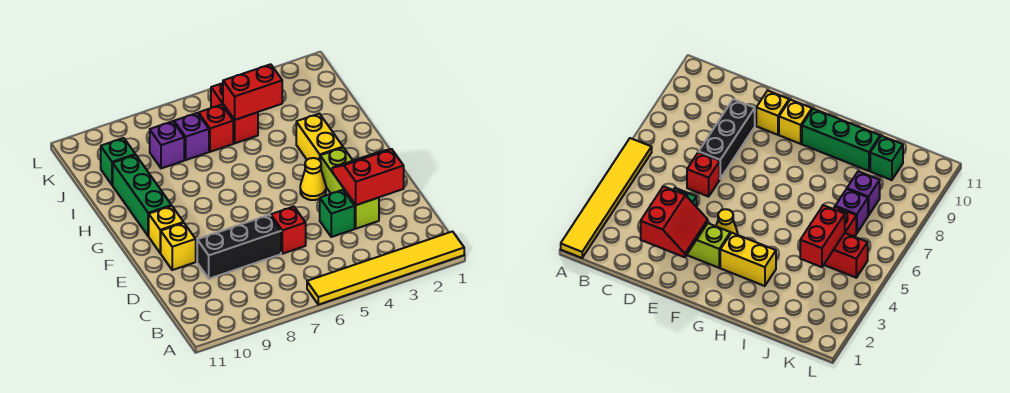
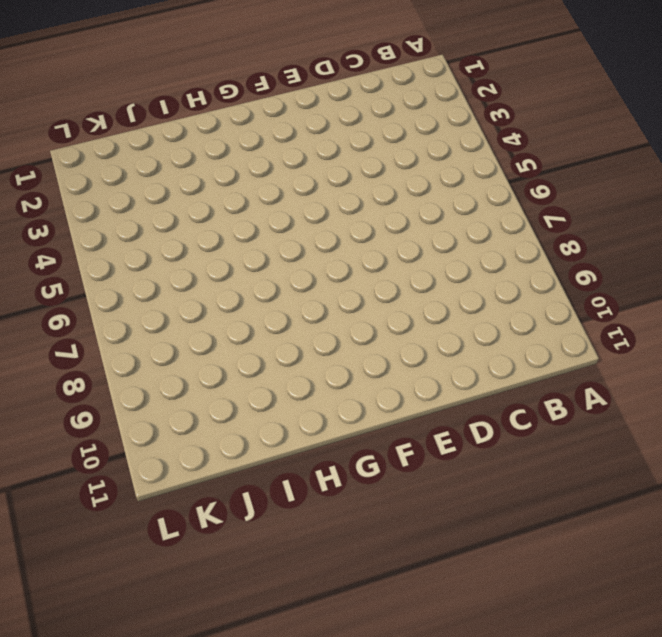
none -> yellow tile A1:A6 level 1
none -> lime brick D3:F3 level 1
none -> green brick D4 level 1

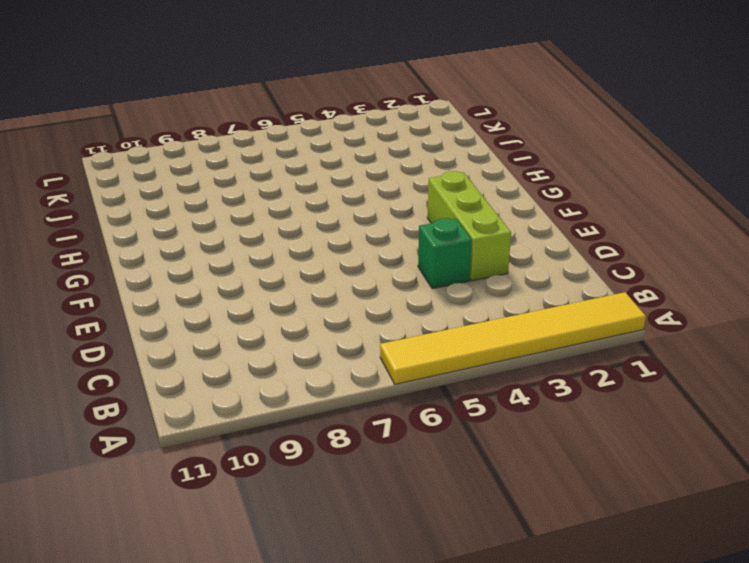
none -> red brick D6 level 1
none -> black brick D7:D9 level 1
none -> yellow brick E10 level 1

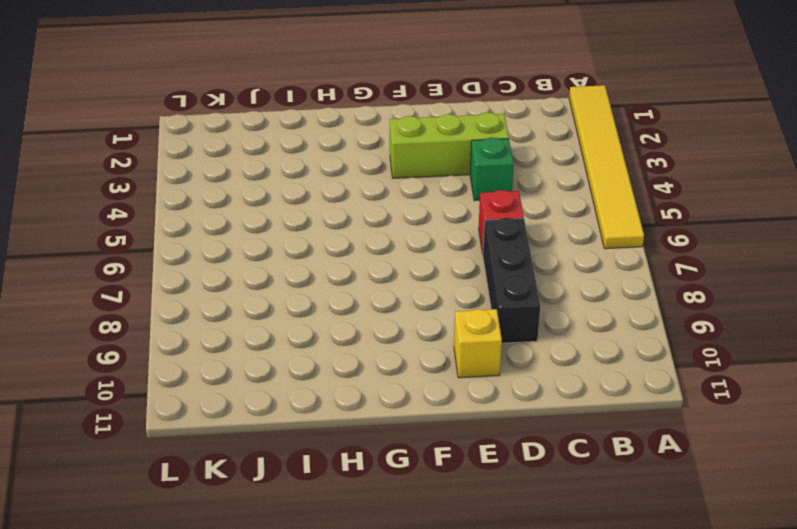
none -> yellow cone F4 level 1
none -> yellow brick F10 level 1
none -> yellow brick G3:H3 level 1

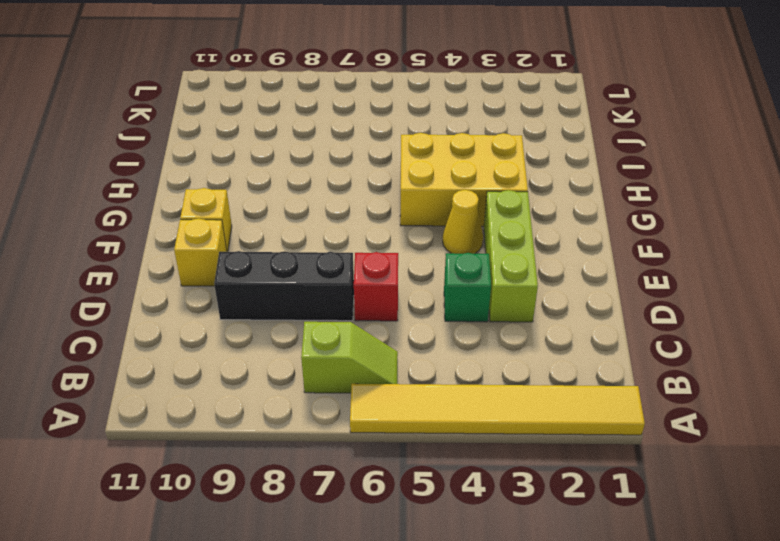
lime slope B6:B7 level 1 top 7 -> none
yellow brick G3:H5 level 1 -> yellow brick G3:H3 level 1
none -> green brick G10:I10 level 1
none -> red brick J5:K5 level 1
none -> red brick J6 level 1

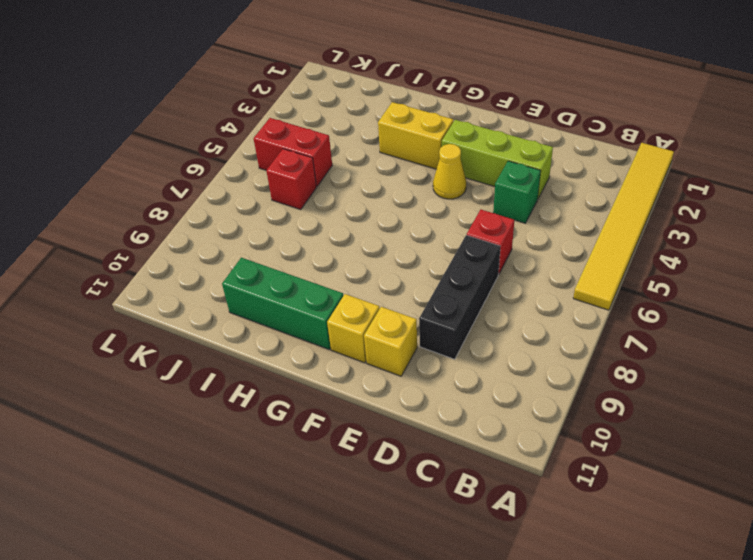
none -> purple brick J7 level 1
none -> purple brick J8 level 1
none -> green brick J10 level 1

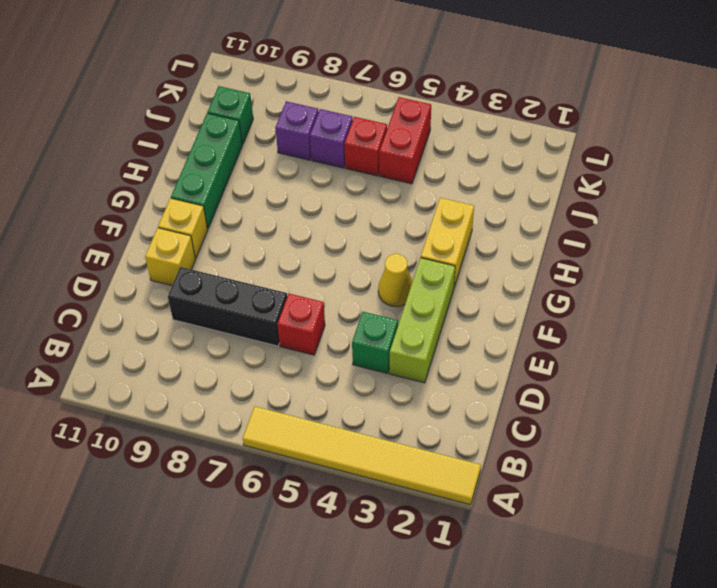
none -> red slope D2:E3 level 2 top D
none -> red brick J4:J5 level 2

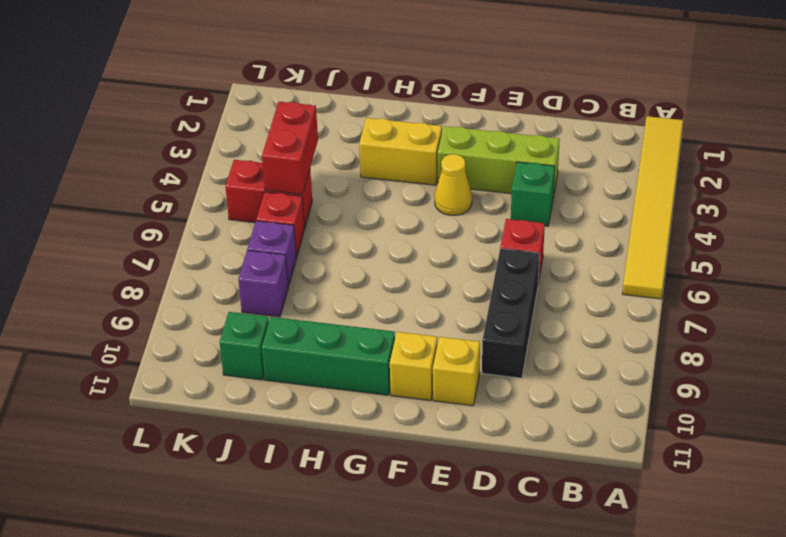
none -> red slope D2:E3 level 2 top D

